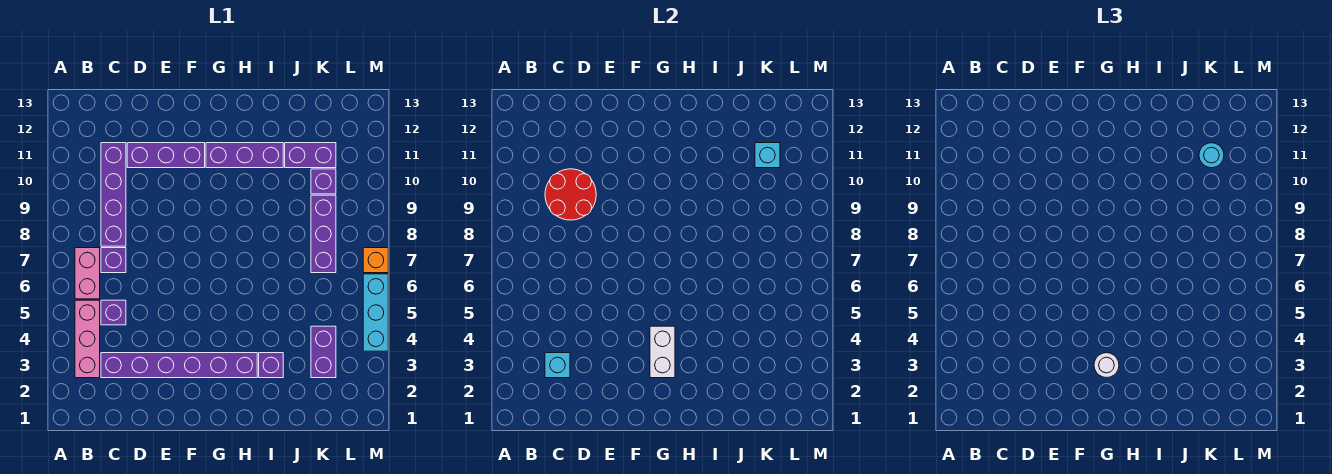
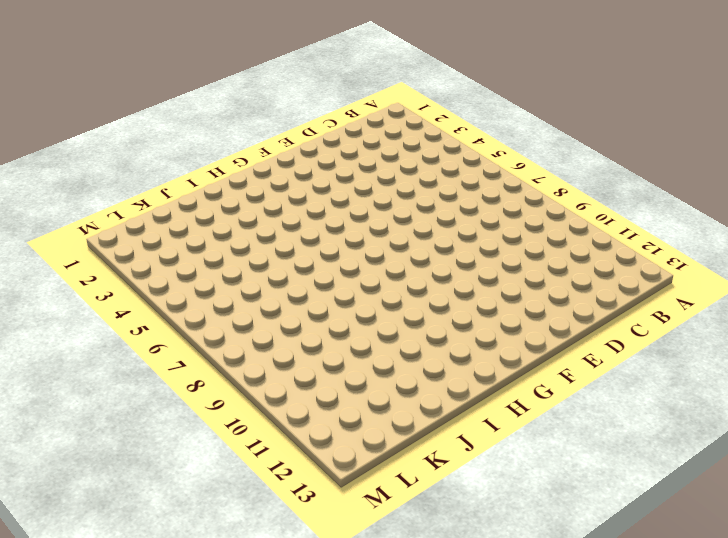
none -> pink brick B3:B5 level 1
none -> pink brick B6:B7 level 1
none -> purple brick C3:H3 level 1

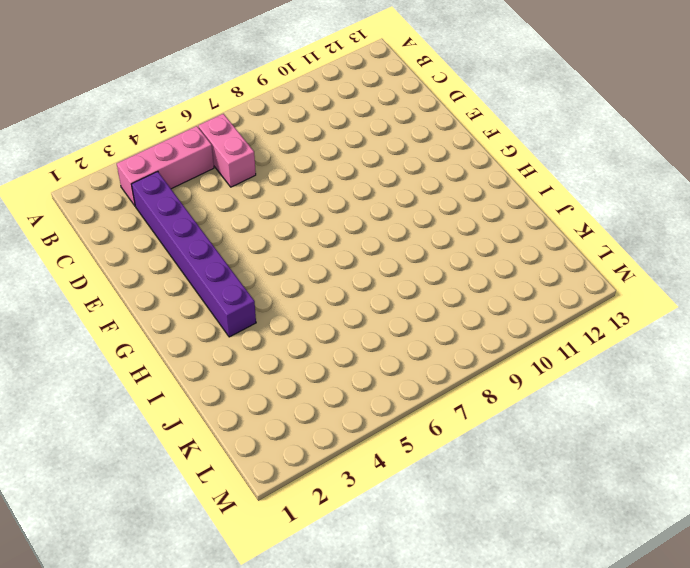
pink brick B6:C6 level 1 -> pink brick B6:B7 level 1
none -> purple brick C5 level 1
none -> purple brick C7 level 1
none -> purple brick C8:C11 level 1

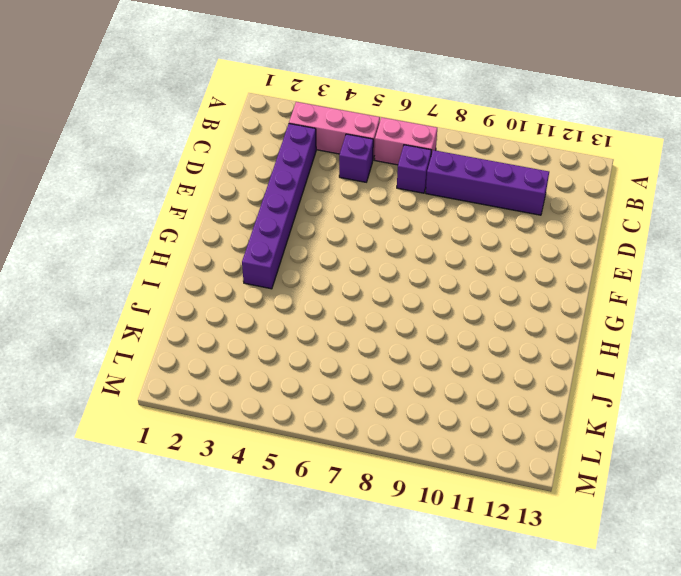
none -> purple brick D11:F11 level 1
none -> purple brick G11:I11 level 1
none -> purple brick I3 level 1

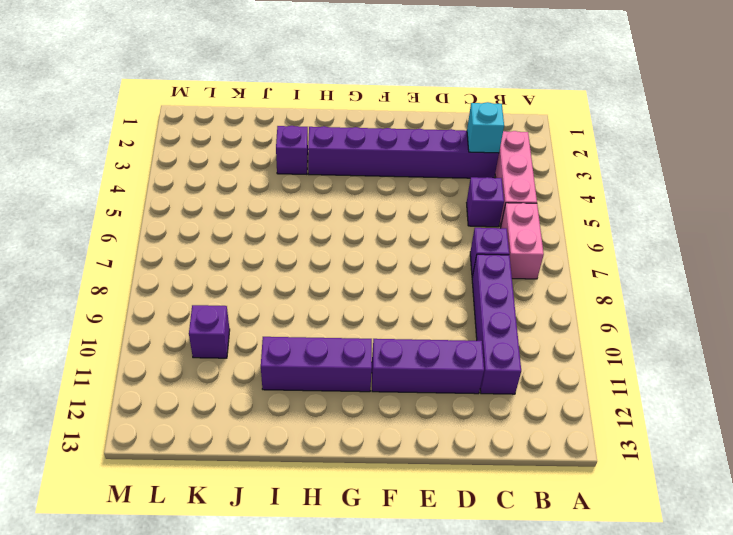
none -> purple brick J11:K11 level 1
none -> purple brick K3:K4 level 1
none -> purple brick K7:K9 level 1

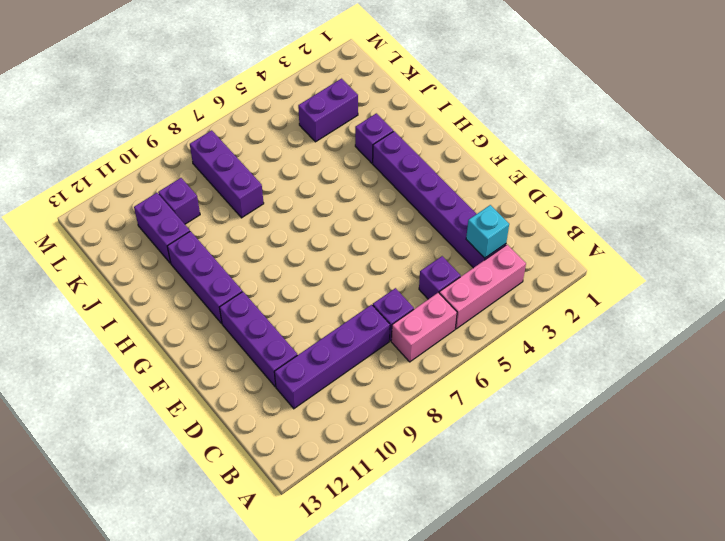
purple brick J8:L8 level 1 -> purple brick K7:K9 level 1
none -> cyan brick M4:M6 level 1
none -> orange brick M7 level 1
none -> red round brick C9:D10 level 2

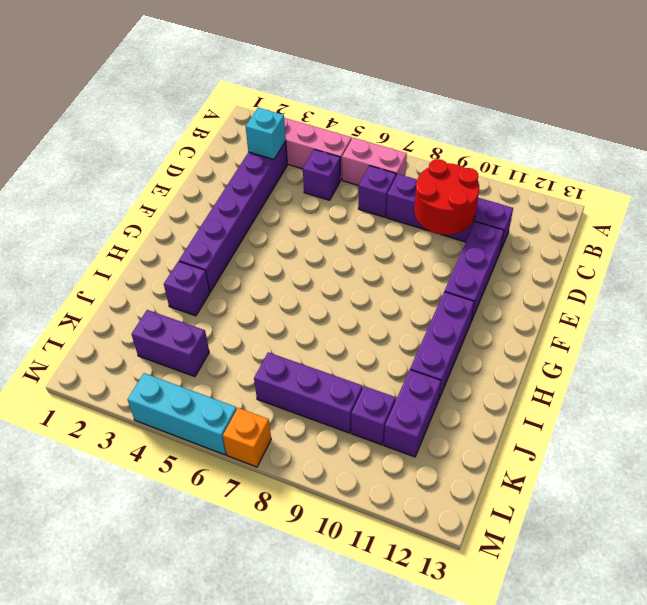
none -> white brick G3:G4 level 2
none -> cyan brick K11 level 2
none -> white round brick G3 level 3

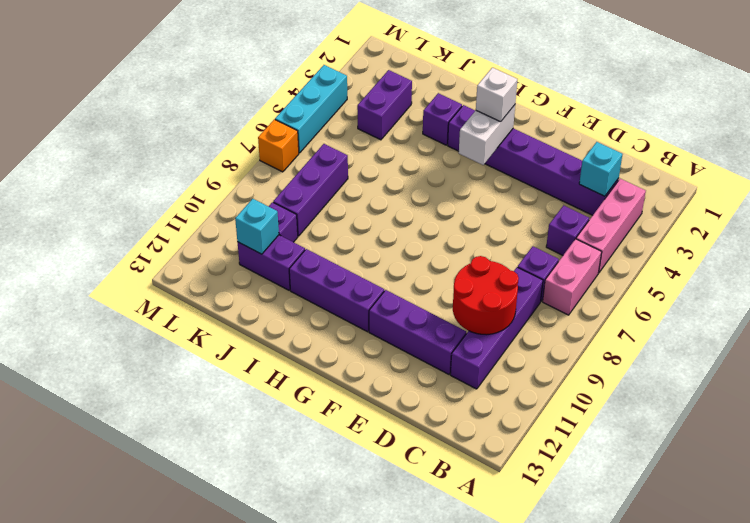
white brick G3 level 3 -> white round brick G3 level 3
none -> cyan round brick K11 level 3

